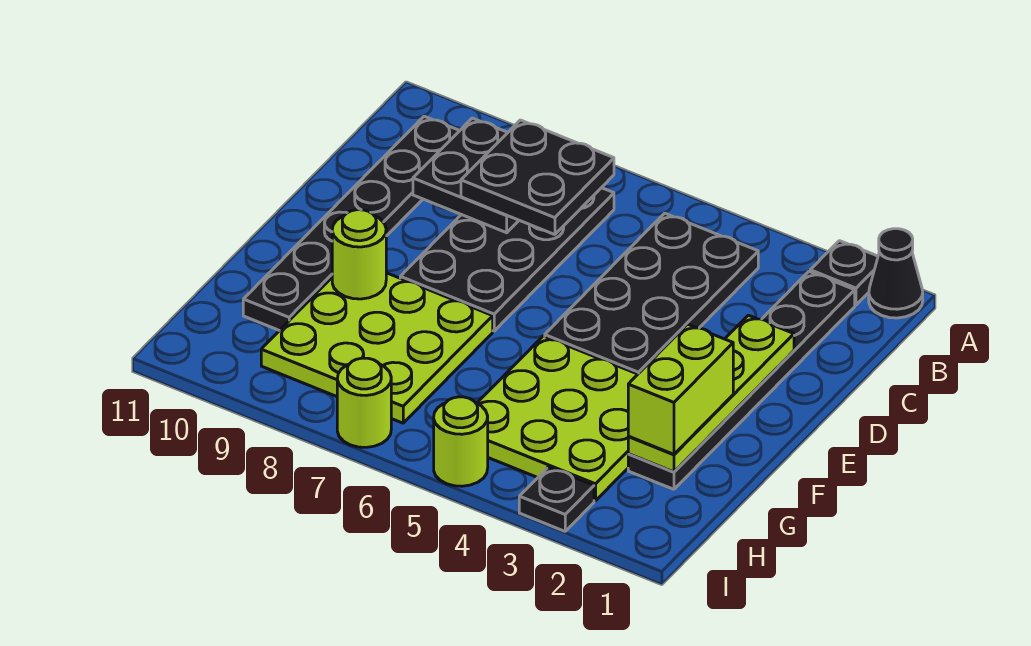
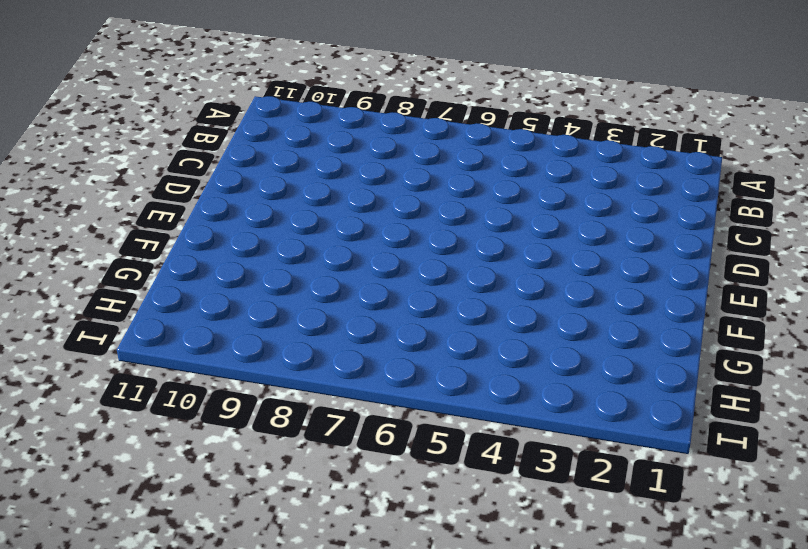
none -> black cone A1 level 1
none -> black plate A2 level 1
none -> black plate B2:G2 level 1

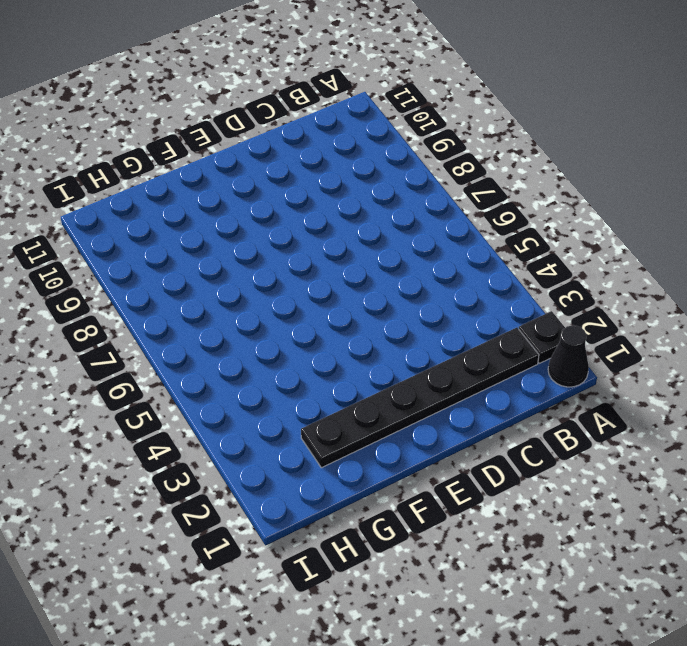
none -> black plate B4:E5 level 1
none -> black plate B7:E8 level 1
none -> black plate B10:G10 level 1

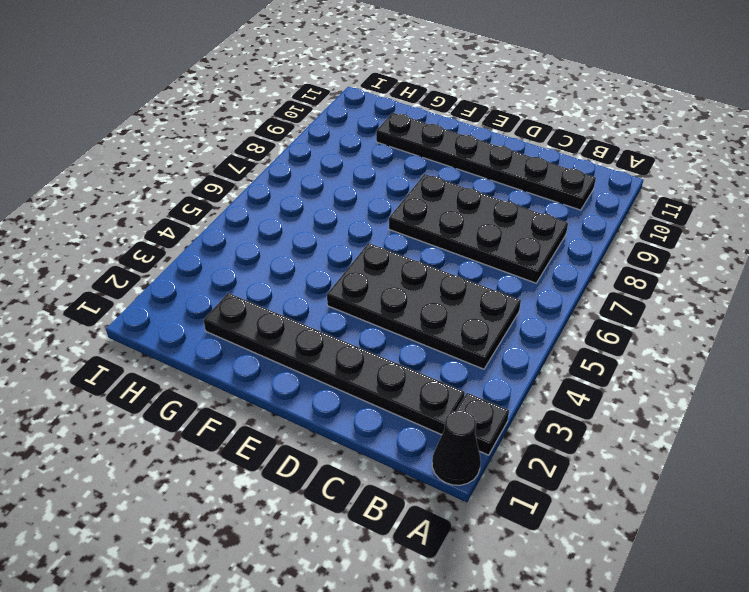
none -> lime plate F3:H5 level 1
none -> lime plate F7:H9 level 1
none -> black plate I3 level 1

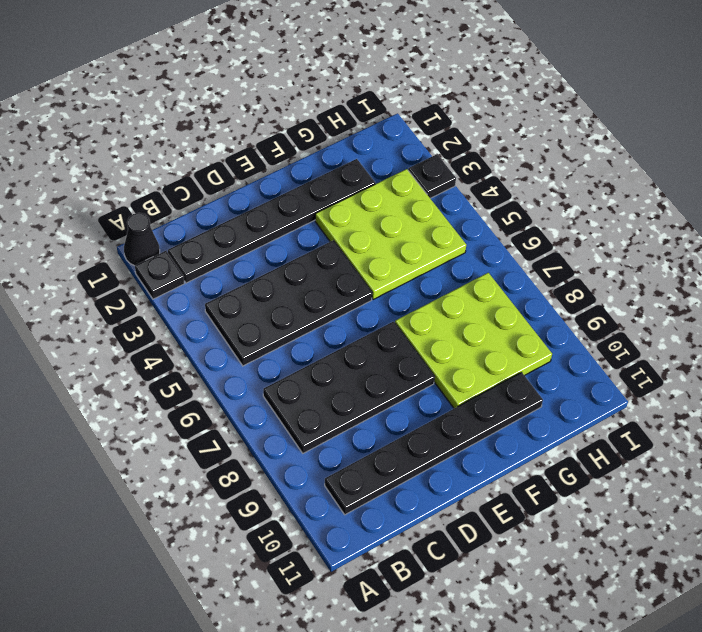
none -> lime round brick I5 level 1
none -> lime round brick I7 level 1
none -> black plate B8:C9 level 2

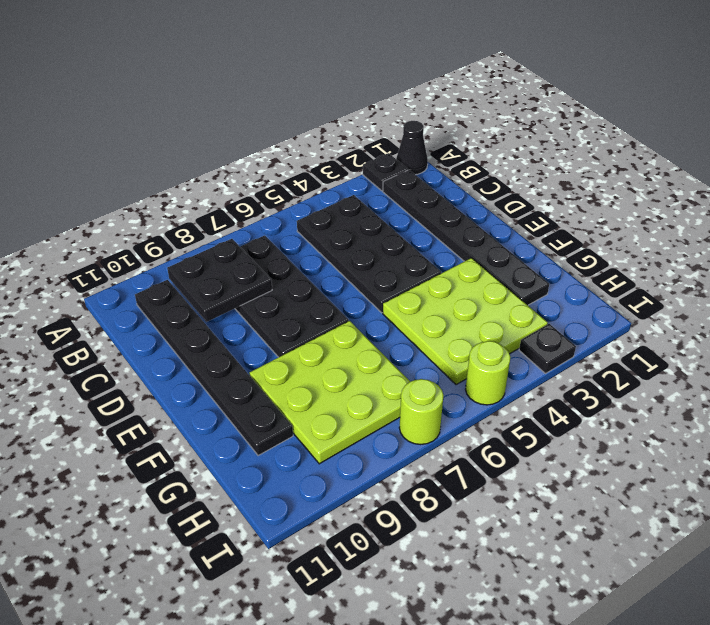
none -> lime plate D2:G2 level 2
none -> lime round brick F9 level 2
none -> black plate B7:C8 level 3

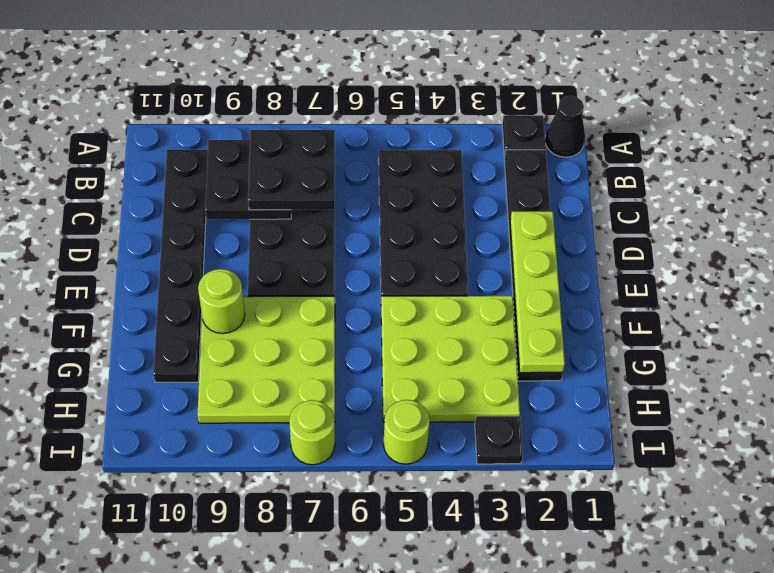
none -> lime brick F2:G2 level 3

